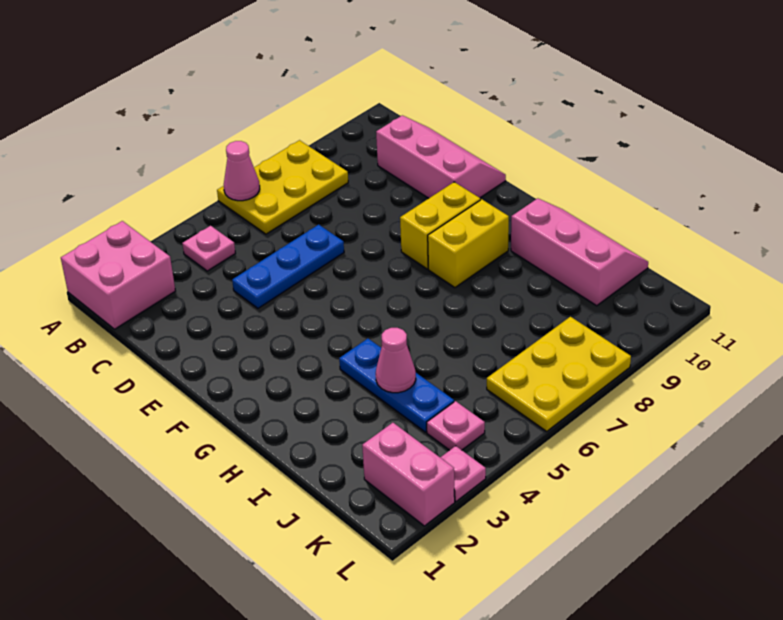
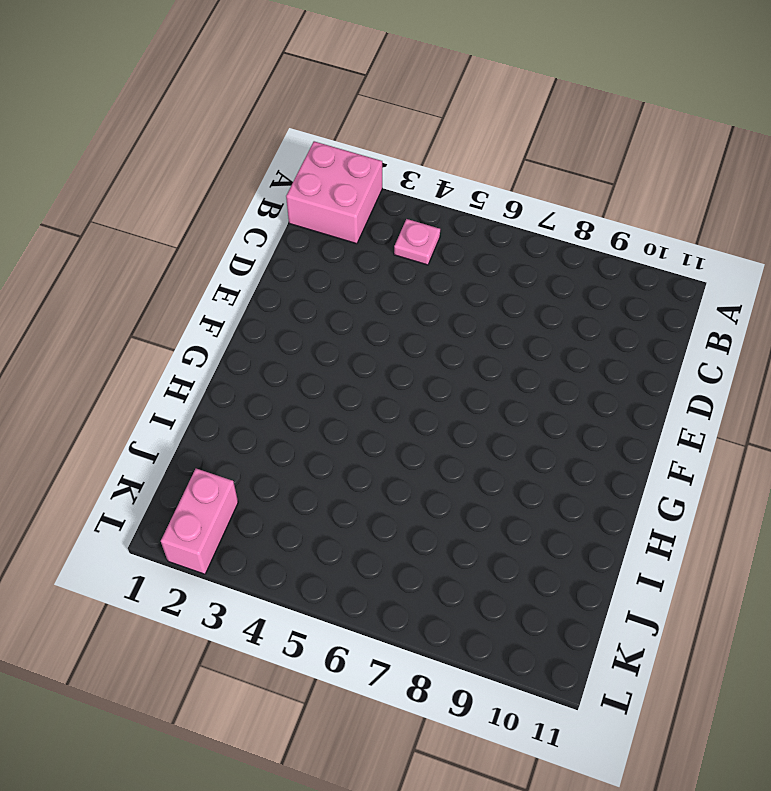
none -> yellow plate A6:B8 level 1
none -> pink slope C10:E11 level 1 top 10
none -> blue plate D4:D6 level 1

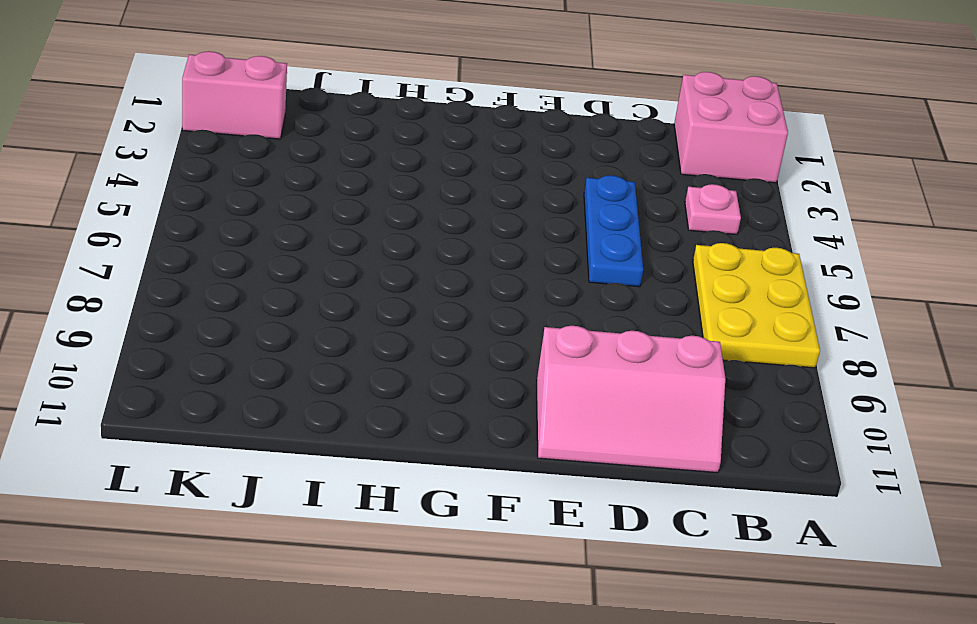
none -> yellow brick F8:F9 level 1
none -> yellow brick G8:G9 level 1
none -> blue plate H4:J4 level 1

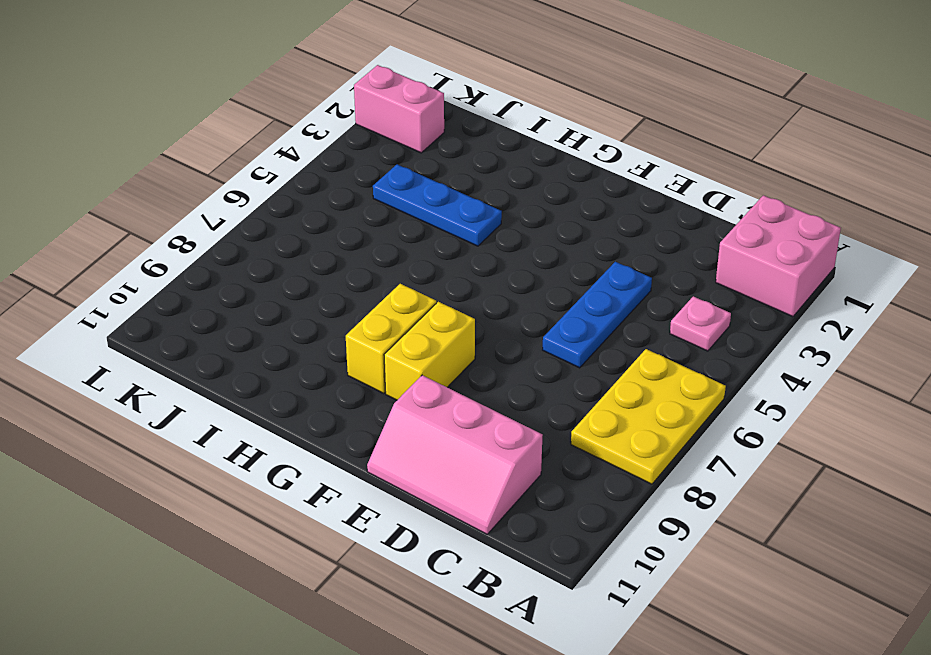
none -> pink slope H10:J11 level 1 top 10
none -> pink plate K4 level 1
none -> yellow plate K6:L8 level 1

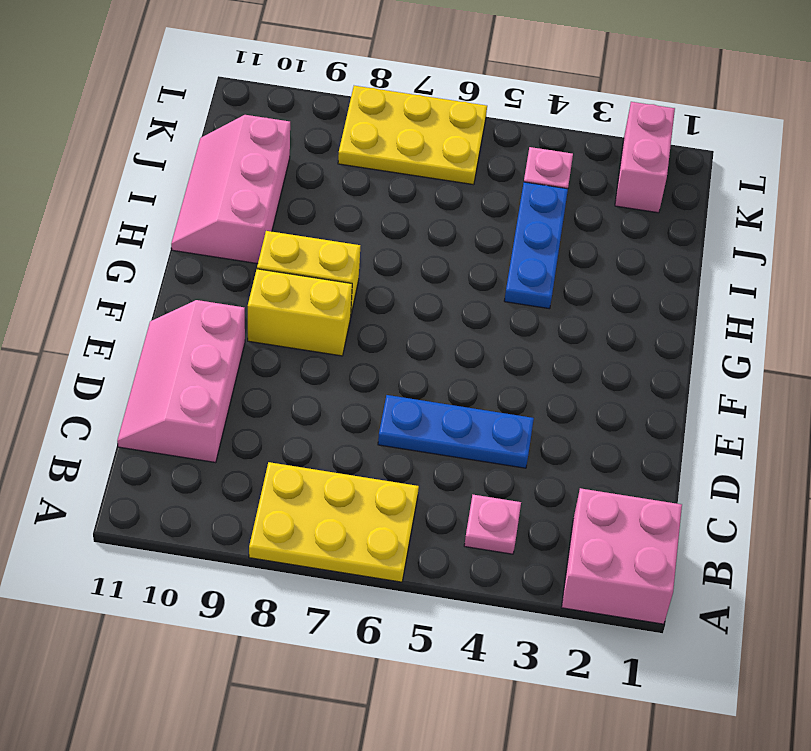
none -> pink plate L3 level 1
none -> pink cone A6 level 2
none -> pink cone I4 level 2

